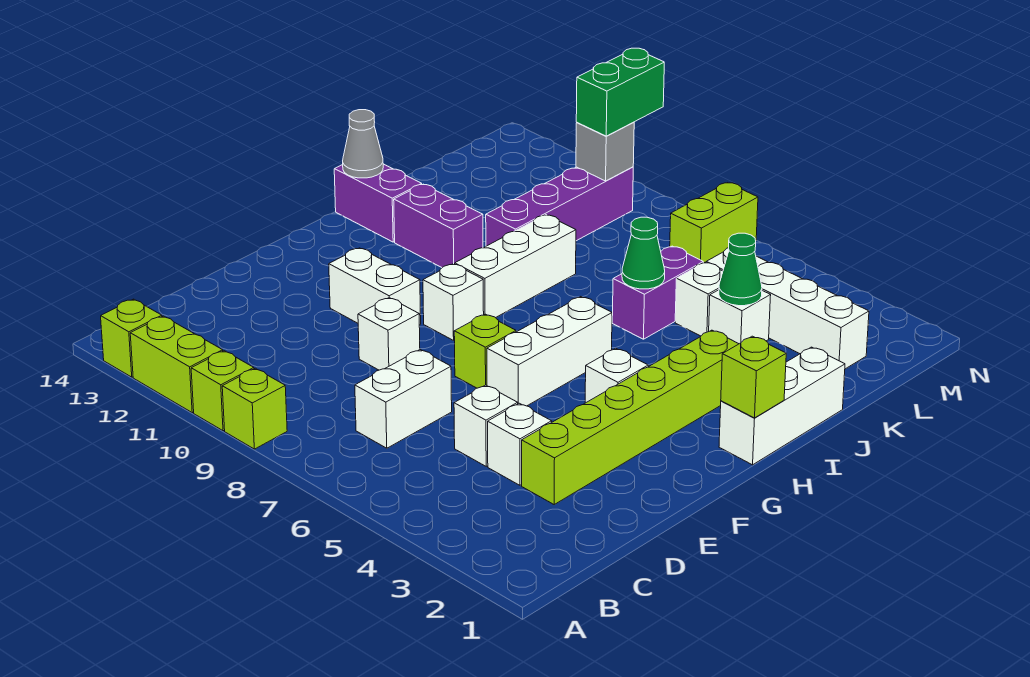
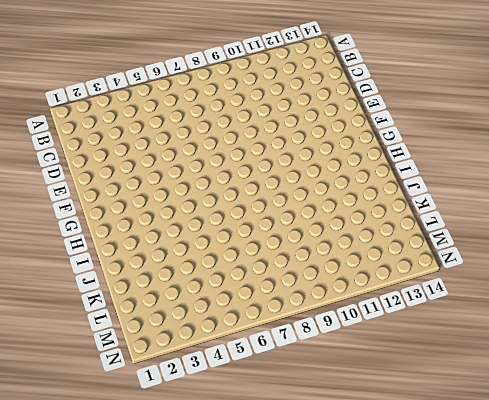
none -> lime brick A9 level 1
none -> lime brick A10 level 1
none -> lime brick A11:A12 level 1
none -> lime brick A13 level 1

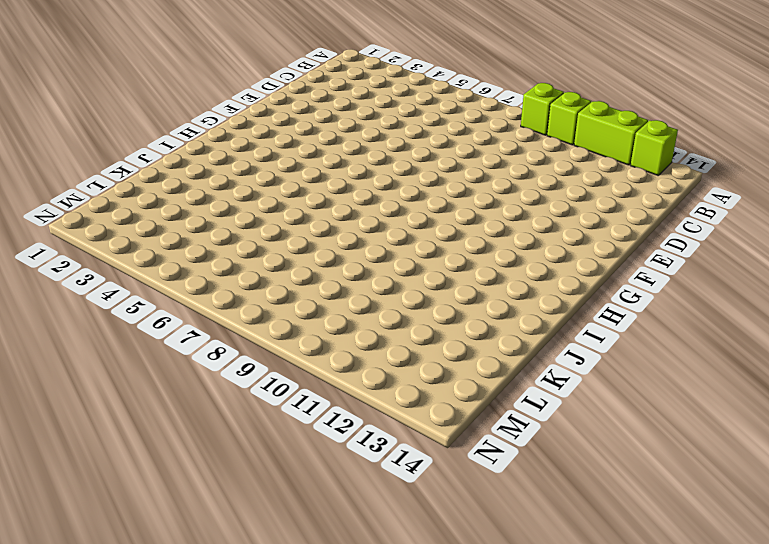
none -> white brick C7:D7 level 1
none -> lime brick D3:I3 level 1
none -> white brick D4 level 1
none -> white brick D5 level 1

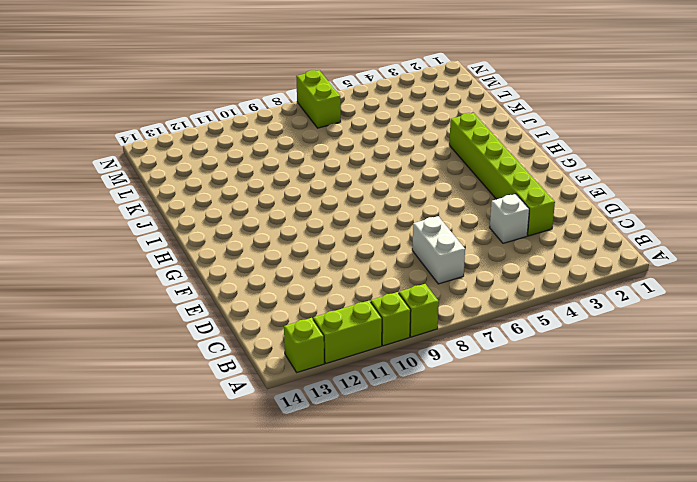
none -> white brick D5 level 1
none -> white brick E9 level 1
none -> white brick F6:H6 level 1
none -> lime brick F7 level 1

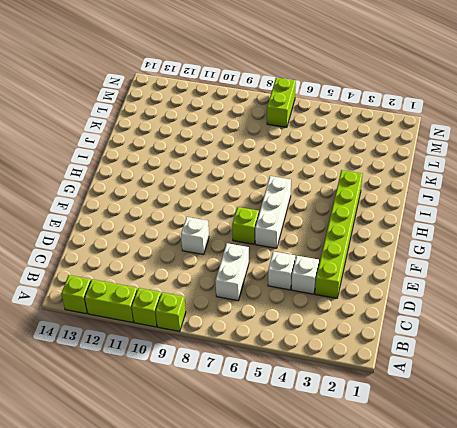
none -> white brick F10:F11 level 1
none -> white brick G4 level 1
none -> white brick G9 level 1
none -> white brick H1:J1 level 1

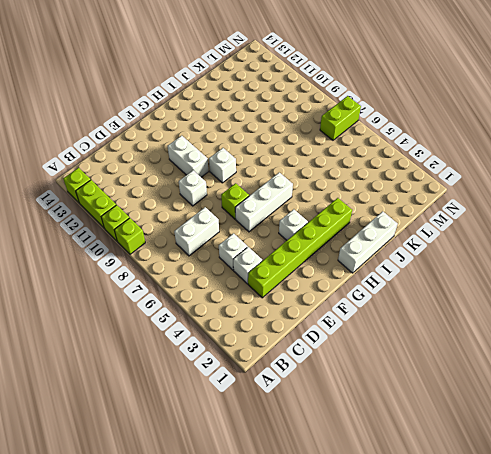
none -> white brick H9:J9 level 1
none -> purple brick I11:I12 level 1
none -> purple brick I13:I14 level 1
none -> purple brick J6:K6 level 1

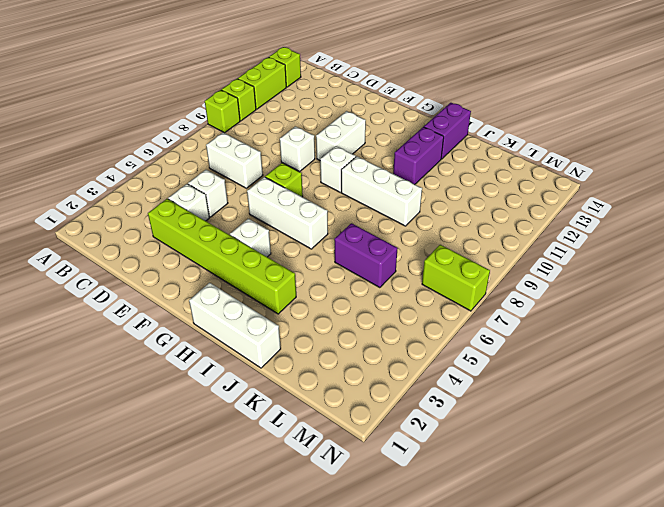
none -> purple brick J10:M10 level 1
none -> white brick K4 level 1
none -> white brick K5 level 1
none -> white brick L2:L5 level 1

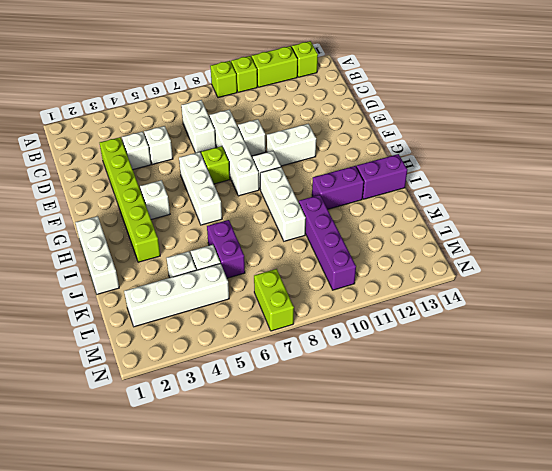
white brick D8:G8 level 1 -> none
none -> lime brick H1 level 2
none -> grey cone I14 level 2
none -> green cone J6 level 2
none -> green cone K4 level 2

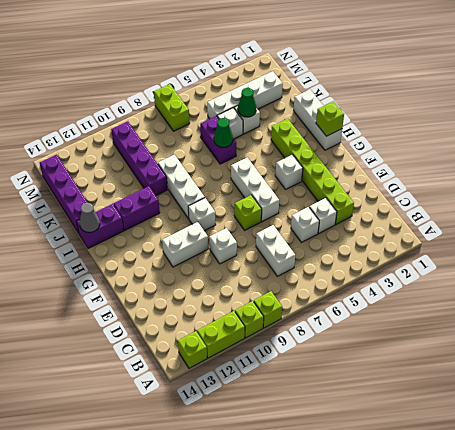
purple brick J14:M14 level 1 -> none
none -> grey brick M10 level 2
none -> green brick M10:N10 level 3

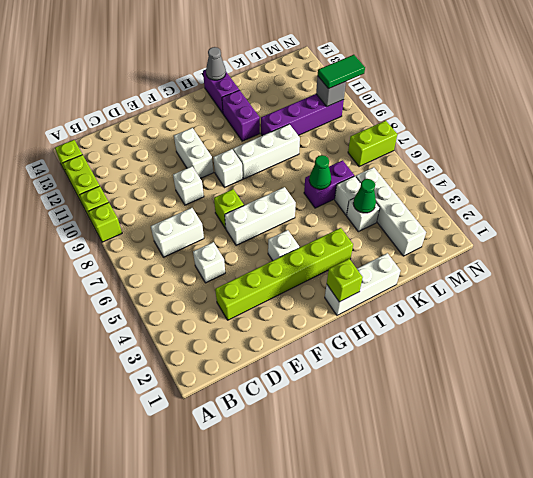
green tile M10:N10 level 3 -> green brick M10:N10 level 3
none -> white brick D4 level 1

